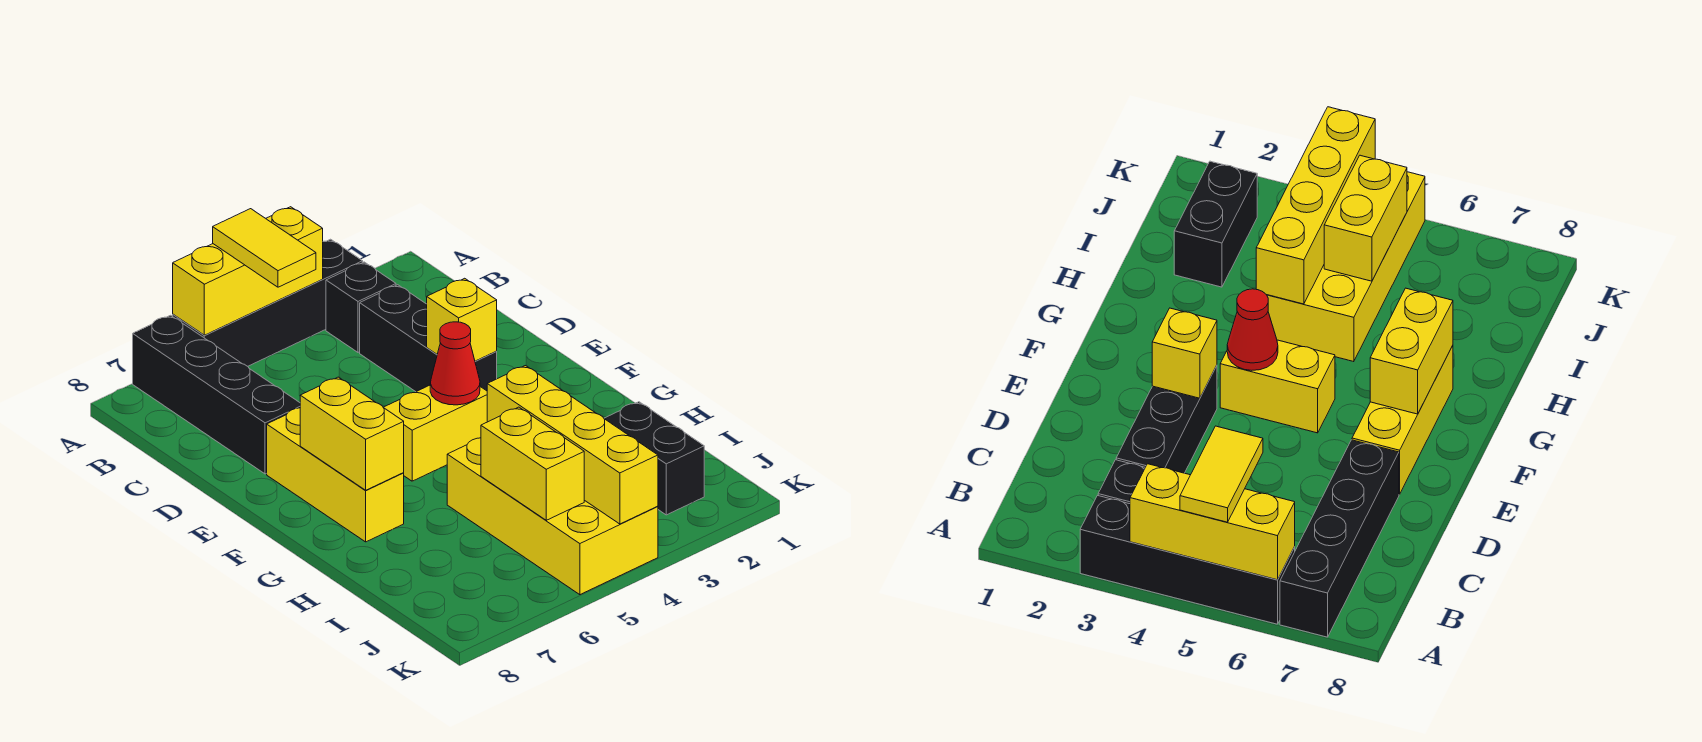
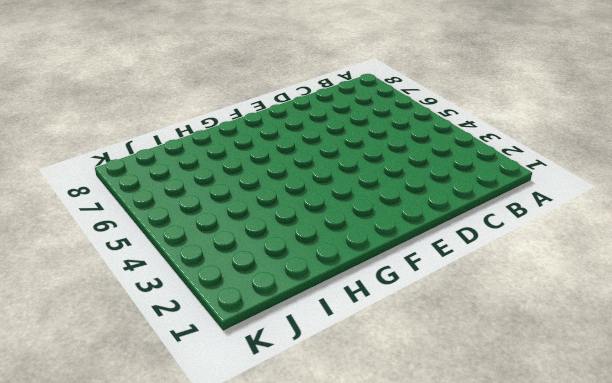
none -> black brick A3:A6 level 1
none -> black brick A7:D7 level 1
none -> black brick B3 level 1

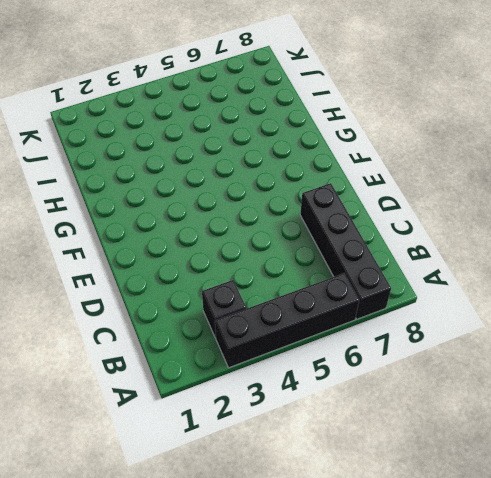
none -> black brick C3:E3 level 1
none -> yellow brick E7:G7 level 1
none -> yellow brick F4:F5 level 1

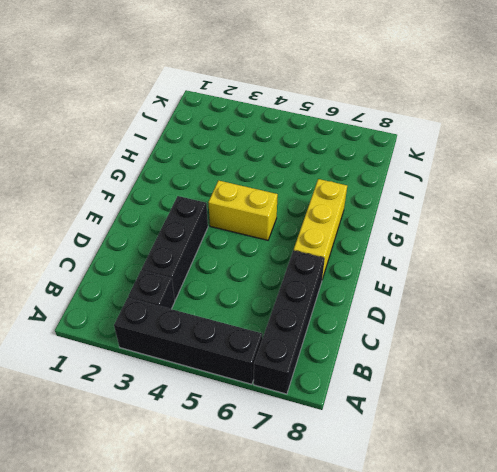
none -> yellow brick H4:K5 level 1
none -> black brick I2:J2 level 1
none -> yellow brick A4:A6 level 2

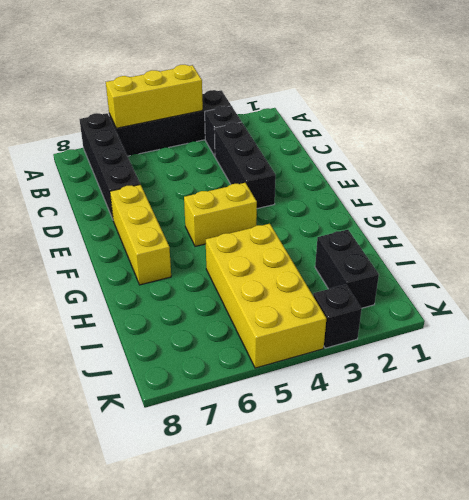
black brick K3 level 1 -> none
none -> yellow brick E3 level 2
none -> red cone F4 level 2
none -> yellow brick F7:G7 level 2

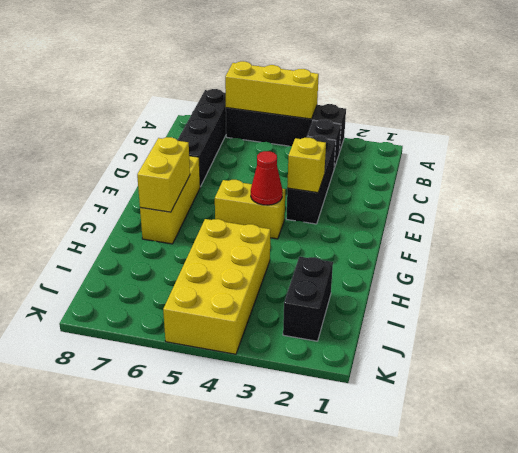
none -> yellow brick H4:K4 level 2
none -> yellow brick I5:J5 level 2
none -> yellow tile A5:B5 level 3

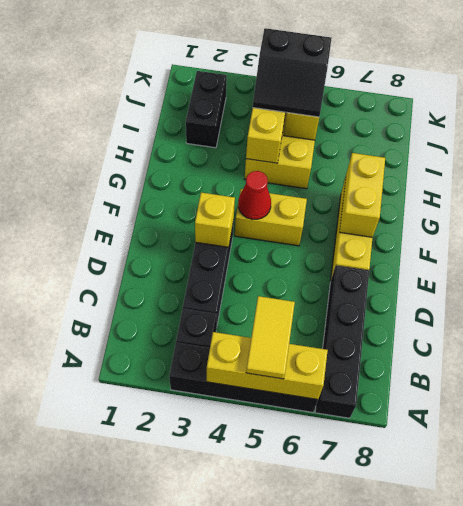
black slope I4:J5 level 3 top J -> none

